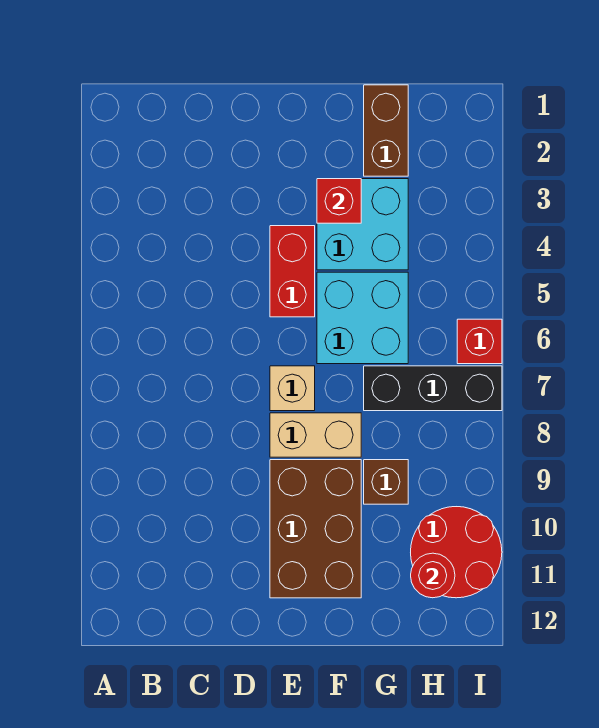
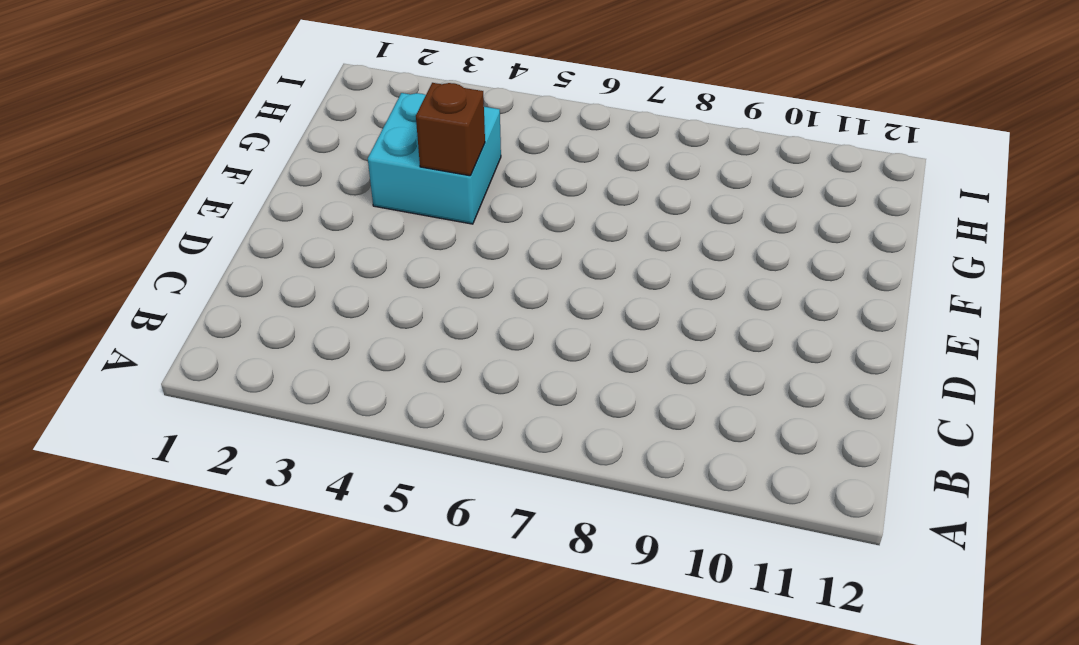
brown brick F4 level 2 -> brown brick G9 level 1
none -> red brick E4:E5 level 1
none -> tan brick E7 level 1
none -> tan brick E8:F8 level 1

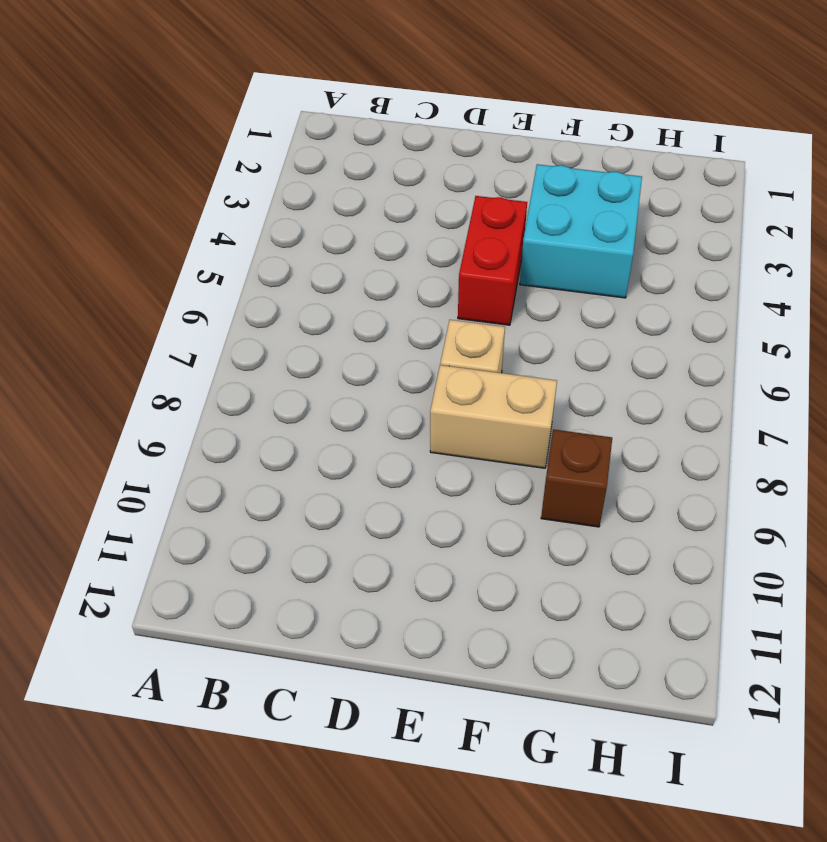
none -> brown brick E9:F11 level 1
none -> cyan brick F5:G6 level 1
none -> brown brick G1:G2 level 1

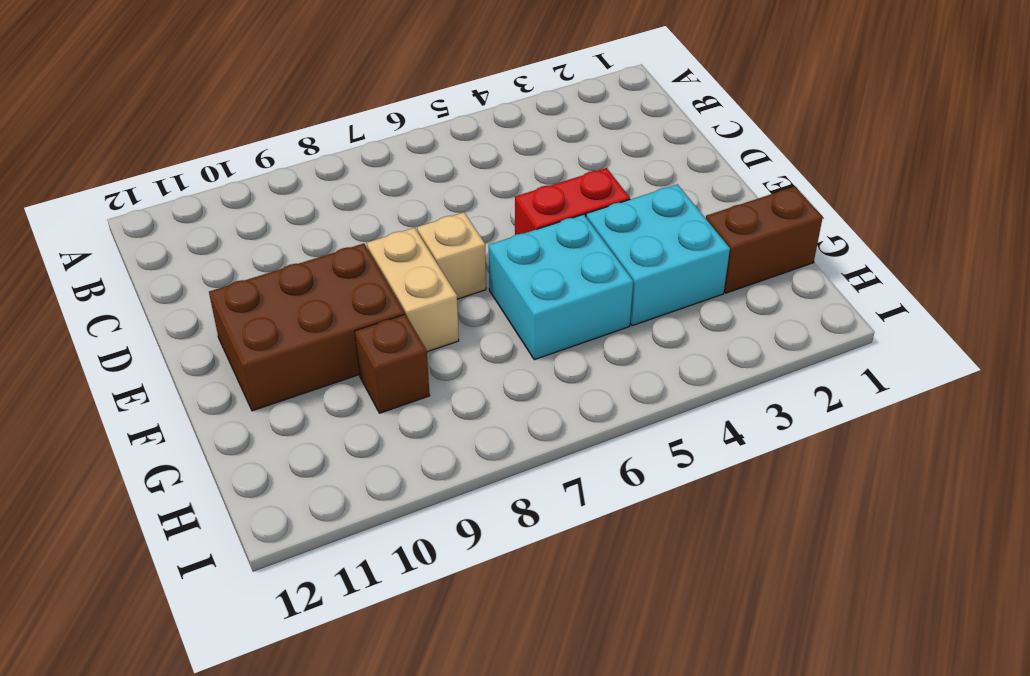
none -> black brick G7:I7 level 1
none -> red round brick H10:I11 level 1
none -> red brick I6 level 1

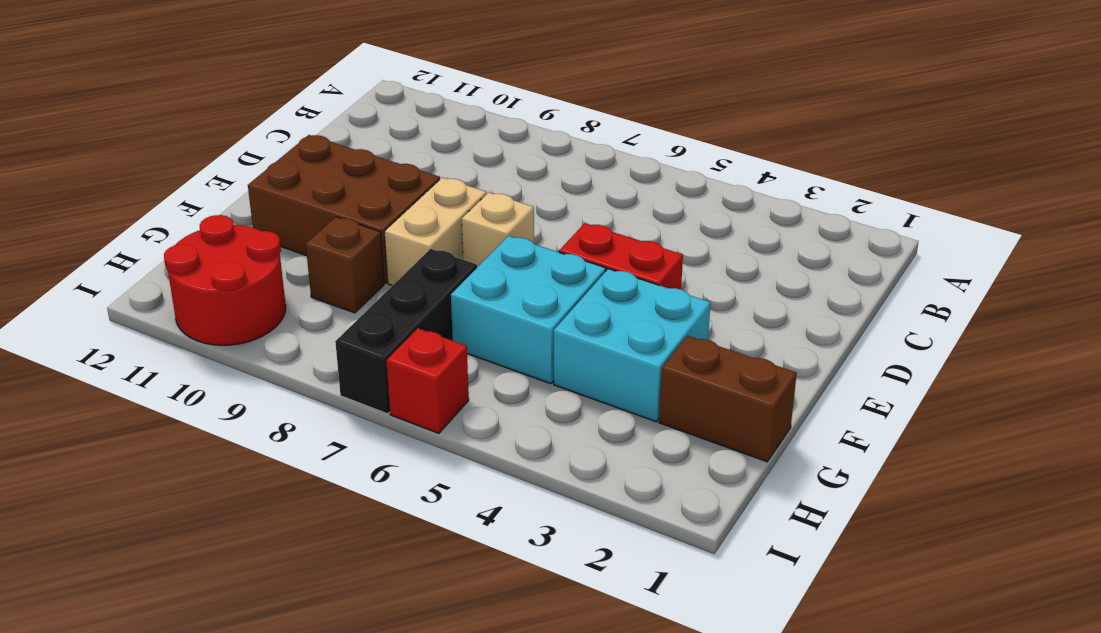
none -> red brick F3 level 2
none -> red round brick H11 level 2

